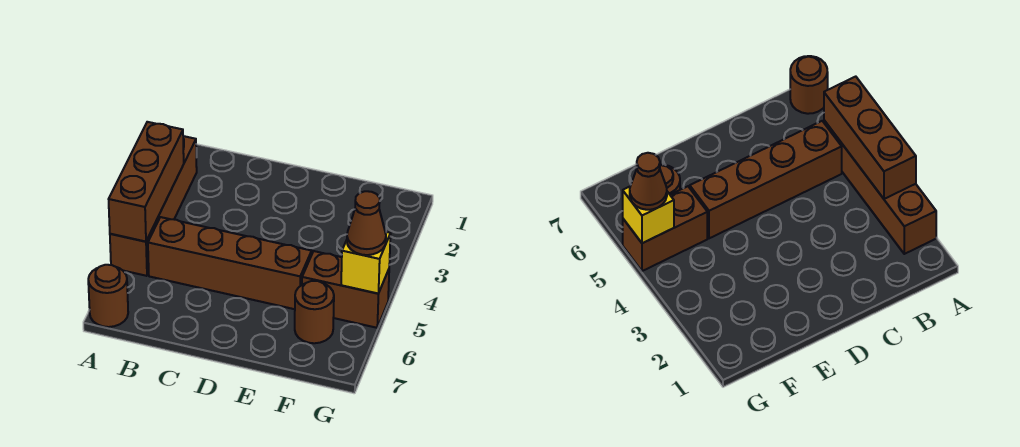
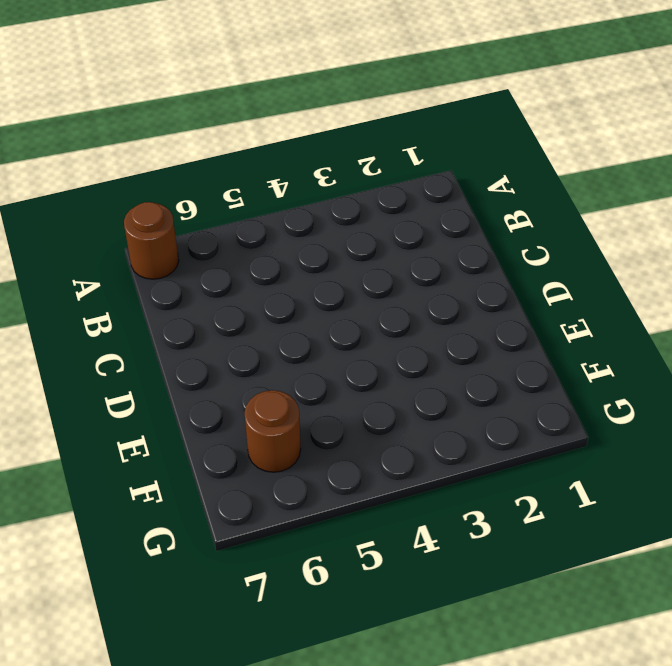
none -> brown brick A2:A5 level 1
none -> brown brick B5:E5 level 1

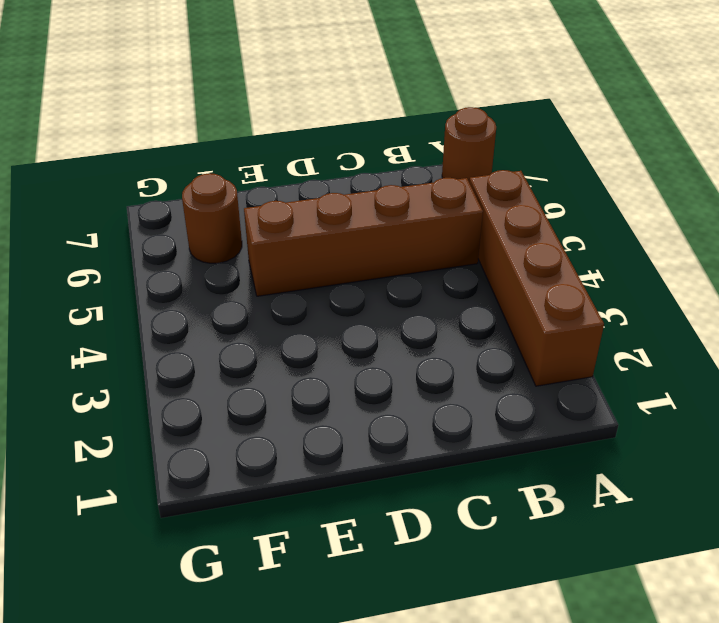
none -> brown brick F5:G5 level 1
none -> brown brick A3:A5 level 2

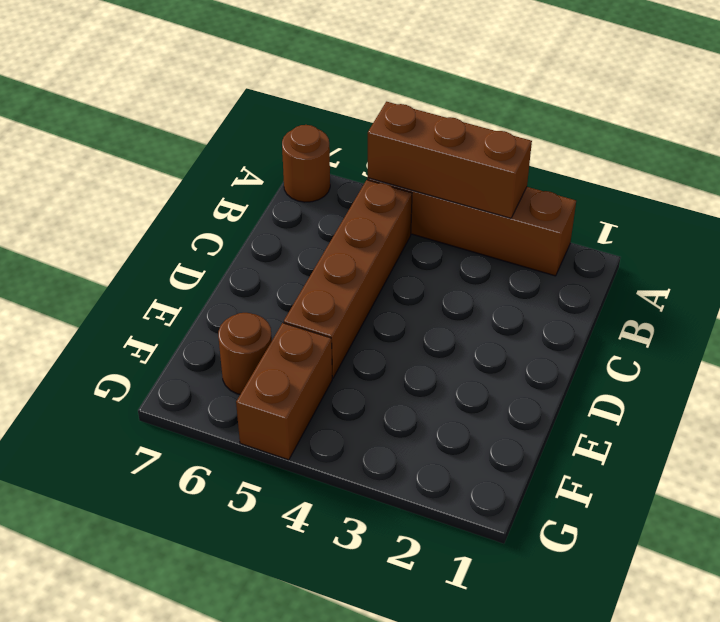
none -> yellow brick G5 level 2
none -> brown cone G5 level 3

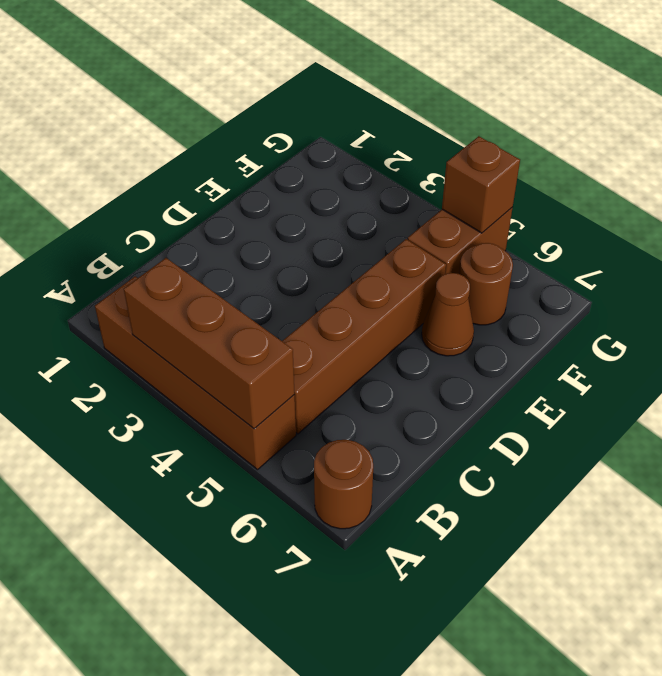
brown cone E6 level 1 -> brown cone G5 level 3
brown brick G5 level 2 -> yellow brick G5 level 2

